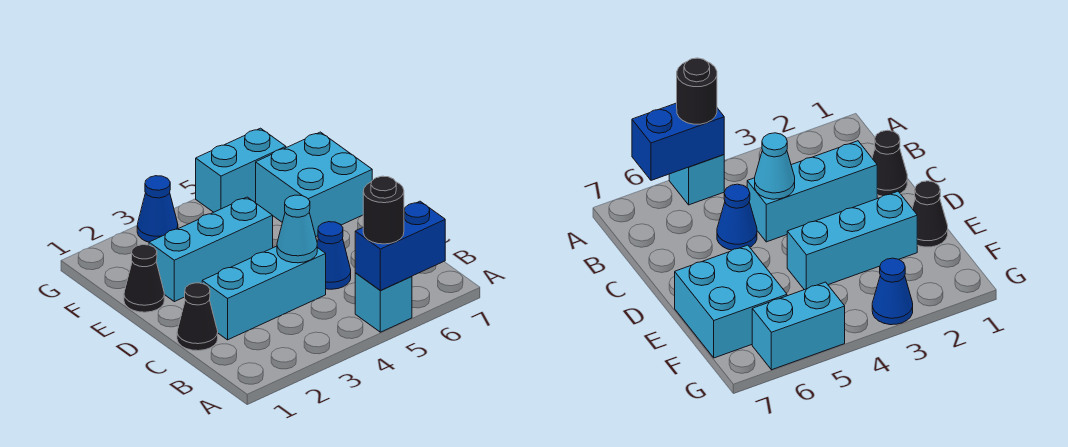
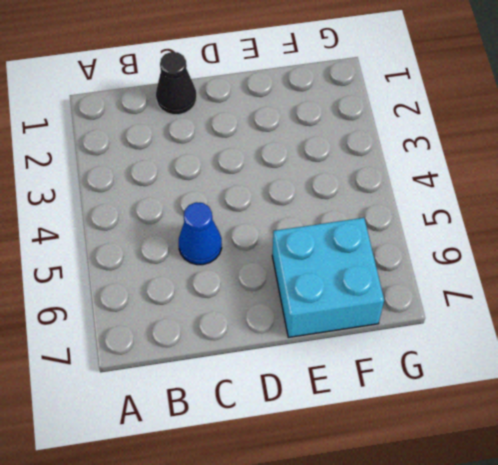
none -> cyan brick A5 level 1
none -> cyan brick C2:C4 level 1
none -> black cone E1 level 1

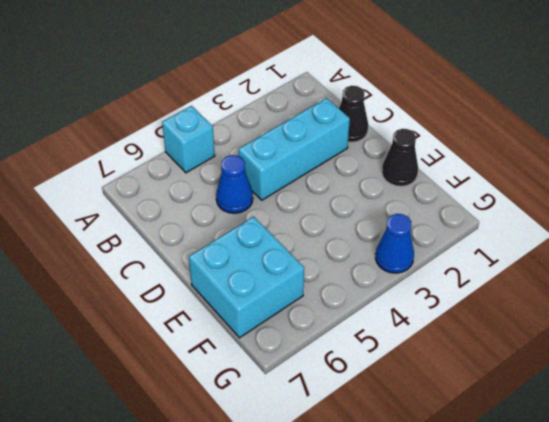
none -> cyan brick E2:E4 level 1
none -> cyan brick G5:G6 level 1
none -> blue brick A5:A6 level 2

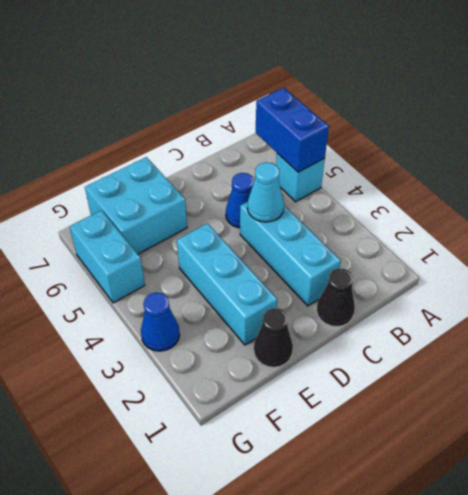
none -> black round brick A5 level 3

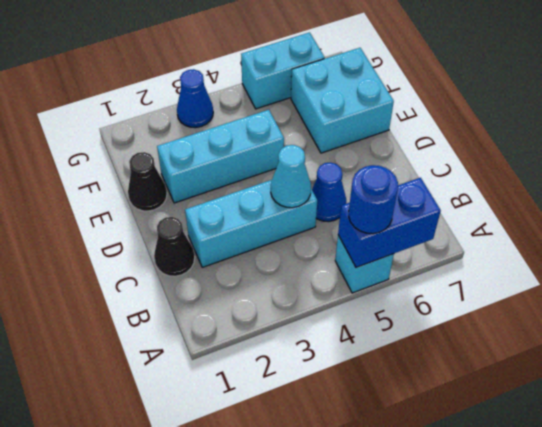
blue round brick A5 level 3 -> black round brick A5 level 3

